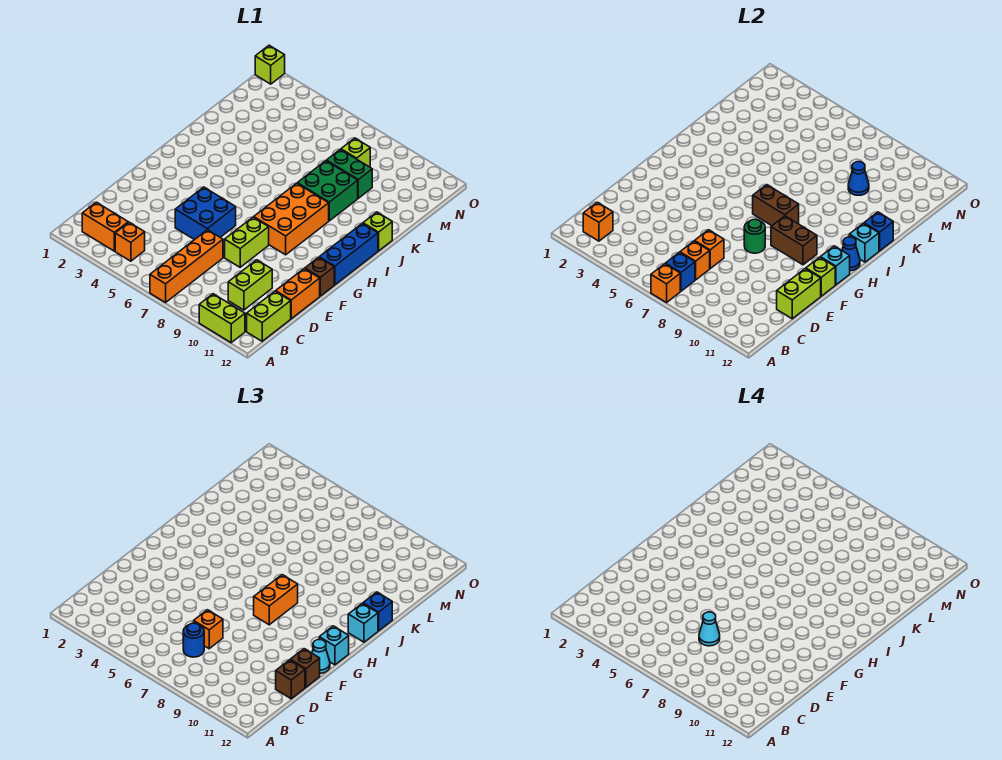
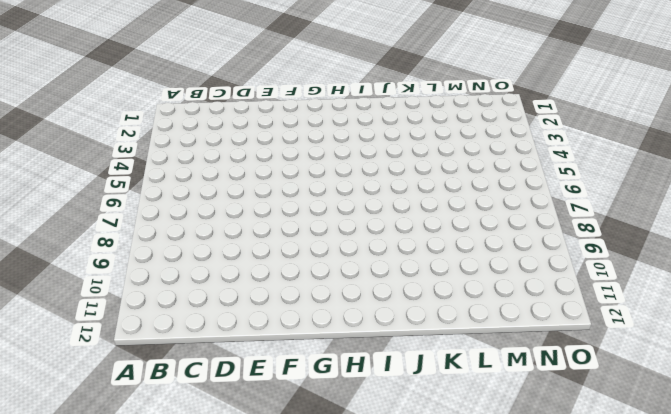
none -> orange brick A7:D7 level 1
none -> lime brick A10:A11 level 1
none -> orange brick B2:B3 level 1
none -> orange brick B4 level 1

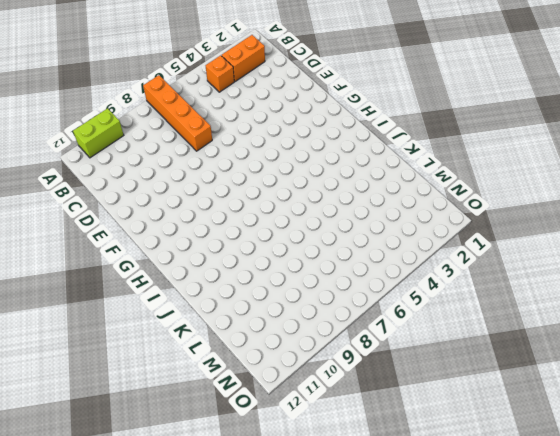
none -> lime brick B12:C12 level 1
none -> lime brick C10:D10 level 1
none -> orange brick D12:E12 level 1
none -> blue brick E5:F6 level 1

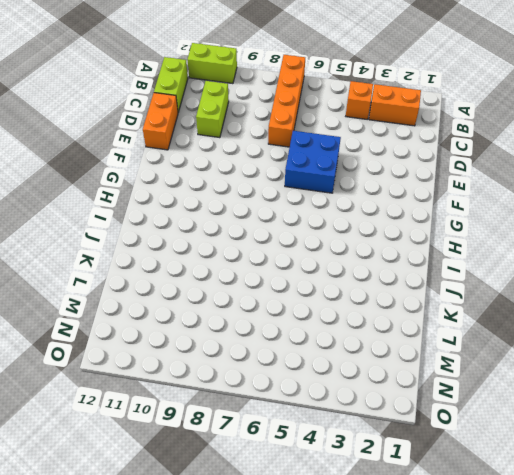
none -> lime brick E8:F8 level 1
none -> brown brick F12 level 1
none -> orange brick G8:I9 level 1
none -> blue brick G12:I12 level 1

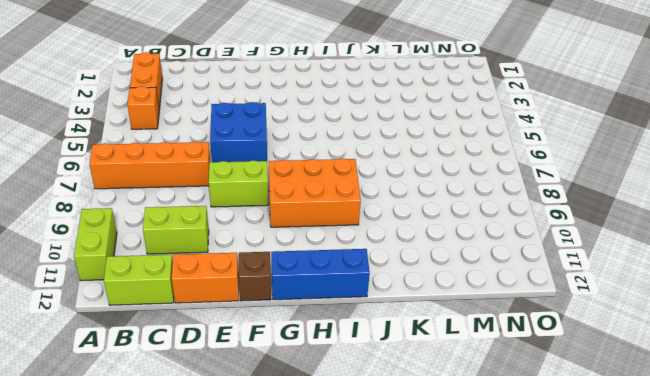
none -> green brick J8:K9 level 1
none -> lime brick J12 level 1
none -> green brick L8:L9 level 1
none -> lime brick M8 level 1

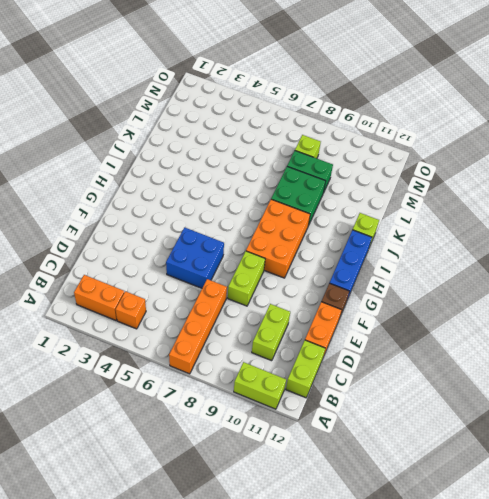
none -> lime brick O1 level 1
none -> orange brick A7 level 2
none -> orange brick B2 level 2
none -> blue brick B7 level 2

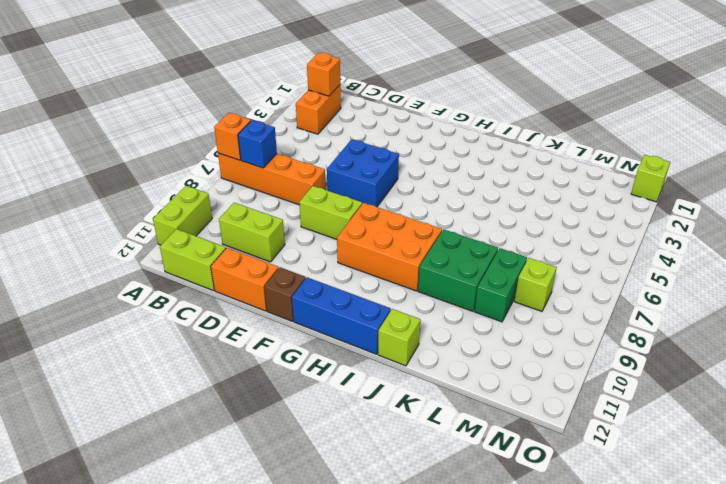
none -> orange brick B4 level 1
none -> orange brick C7 level 2
none -> orange brick D7 level 2
none -> lime brick D12:E12 level 2

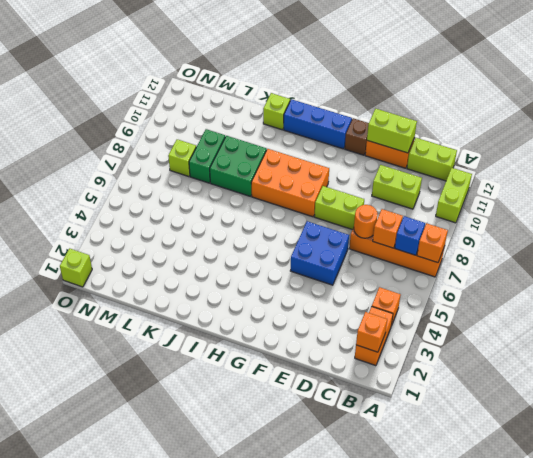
orange round brick D7 level 2 -> orange brick D7 level 2
none -> green round brick F8 level 2
none -> lime brick F12 level 2
none -> brown brick G9:G10 level 2
none -> cyan brick G12 level 2

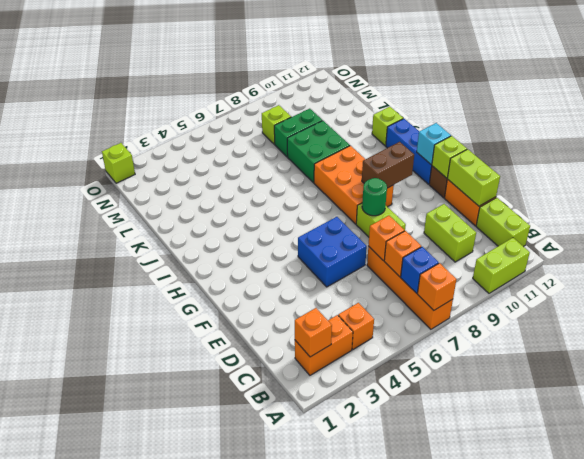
none -> brown brick H7:H8 level 2
none -> blue cone H12 level 2
none -> cyan brick I12 level 2
none -> blue brick J12 level 2

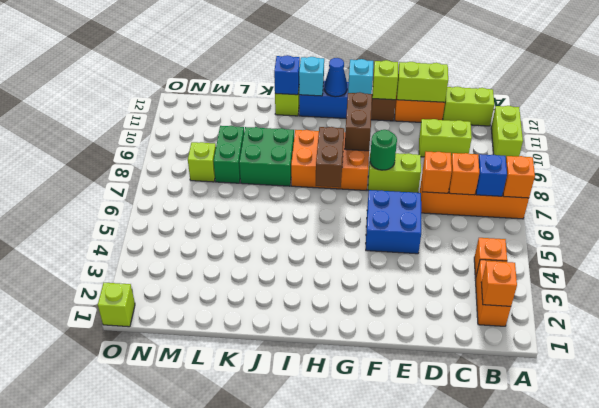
none -> blue cone L9 level 2
none -> blue round brick C7 level 3
none -> orange brick D7 level 3
none -> brown brick D12 level 3

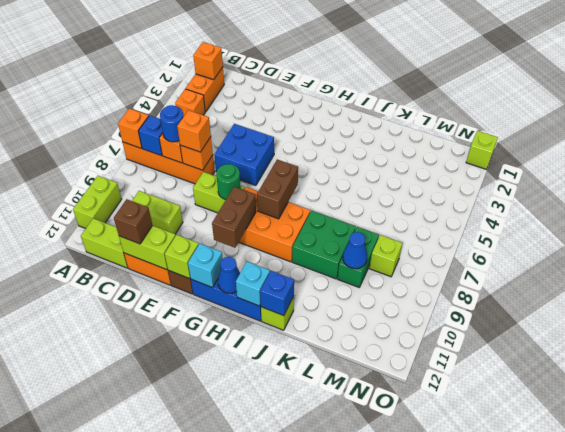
none -> brown brick E12 level 3
none -> cyan cone F12 level 3
none -> orange brick G8:H8 level 3
none -> cyan brick G12 level 3

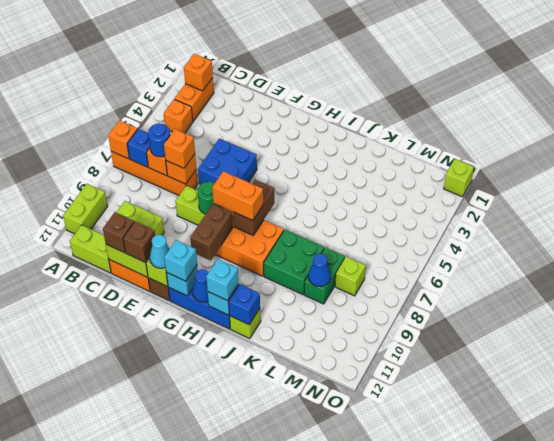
none -> blue brick J12 level 3
none -> cyan cone D7 level 4

